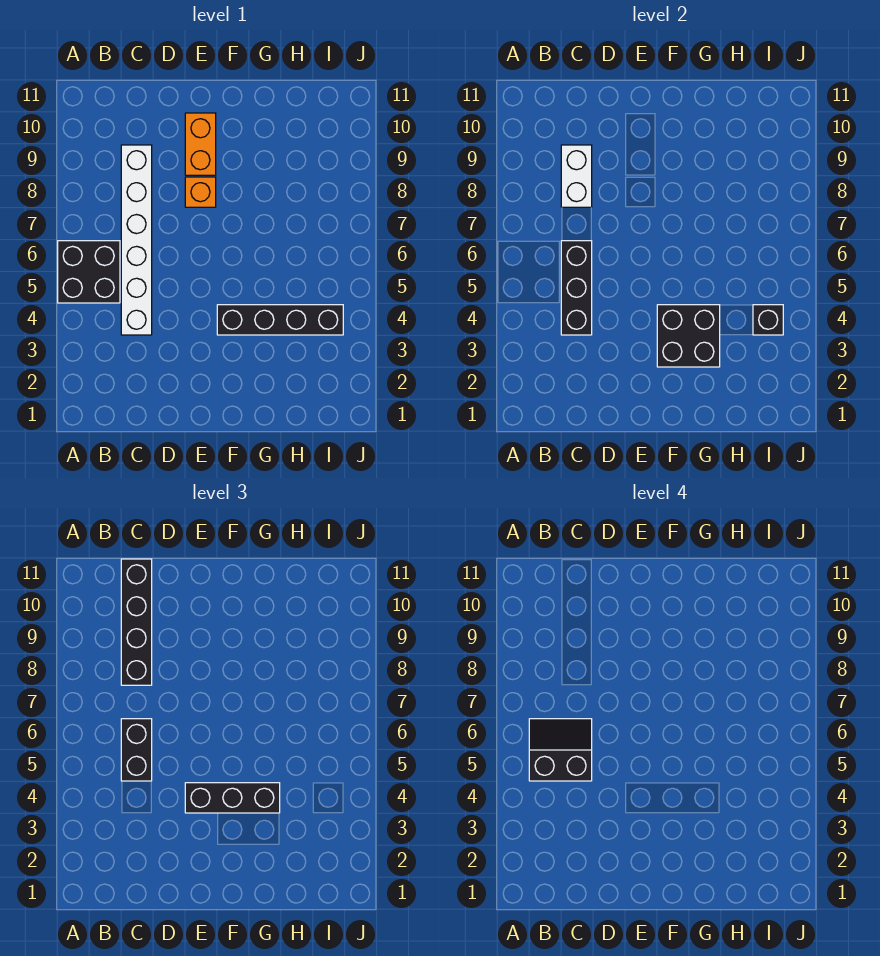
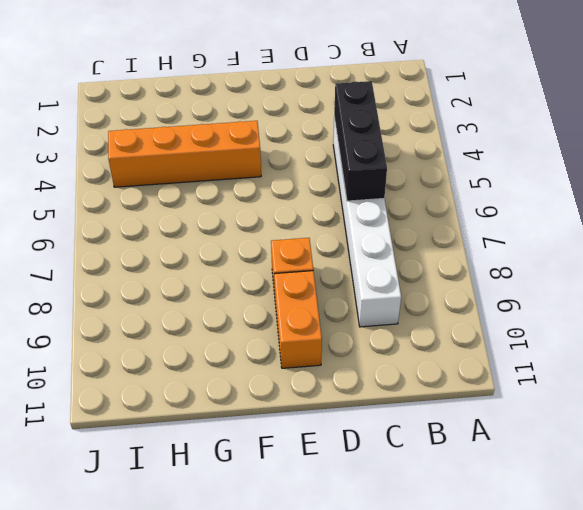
orange brick F4:I4 level 1 -> black brick F4:I4 level 1
none -> black brick A5:B6 level 1
none -> white brick C8:C9 level 2
none -> black brick F3:G4 level 2

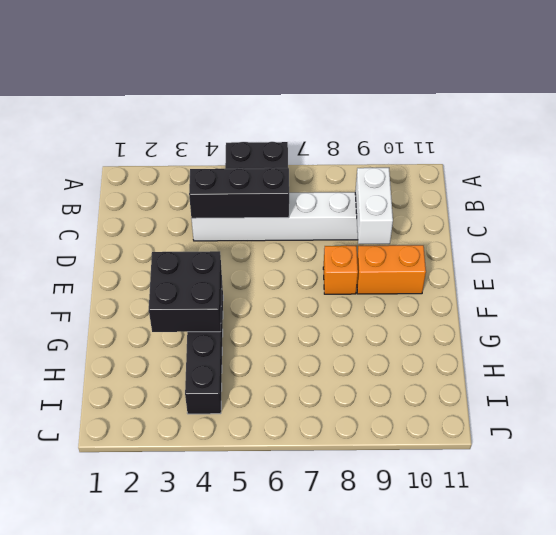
white brick C9:D9 level 2 -> white brick C8:C9 level 2
none -> black brick I4 level 2
none -> black brick C5:C6 level 3
none -> black brick C8:C11 level 3

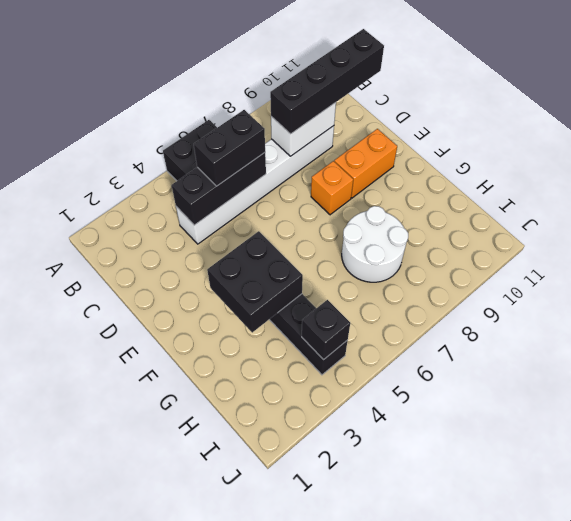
white round brick G7:H8 level 1 -> none
none -> black brick E4:G4 level 3
none -> black slope B5:C6 level 4 top 5

